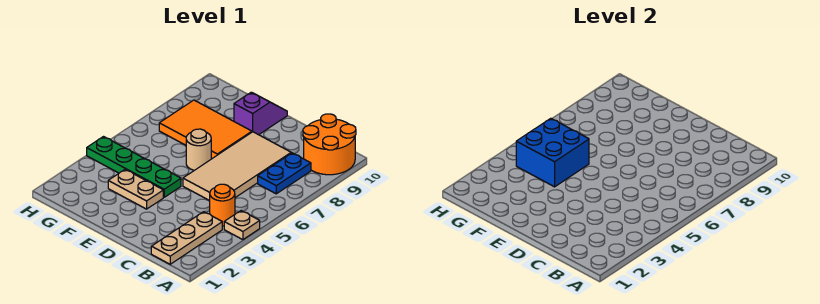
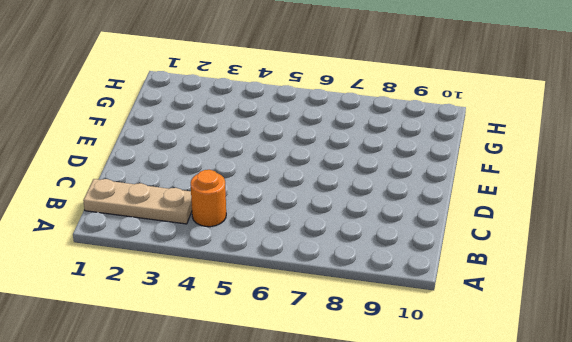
none -> tan plate A4 level 1
none -> orange round brick A9:B10 level 1
none -> blue plate B7:B8 level 1

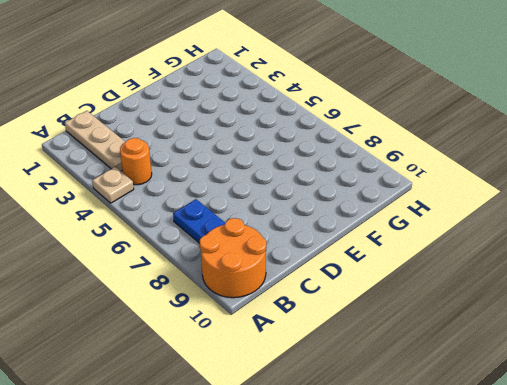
none -> tan tile C5:D8 level 1
none -> tan plate E3:F3 level 1
none -> green plate E4:H4 level 1

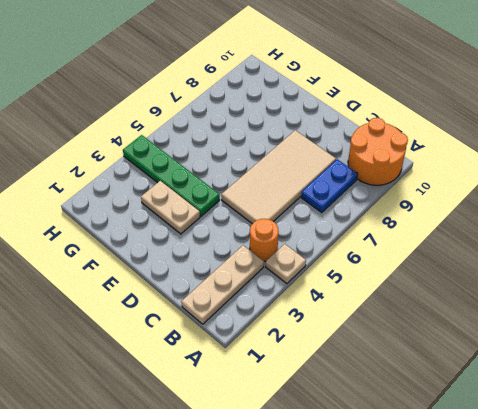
none -> tan round brick E6 level 1
none -> orange tile E7:G8 level 1
none -> purple slope E9:E10 level 1 top 9

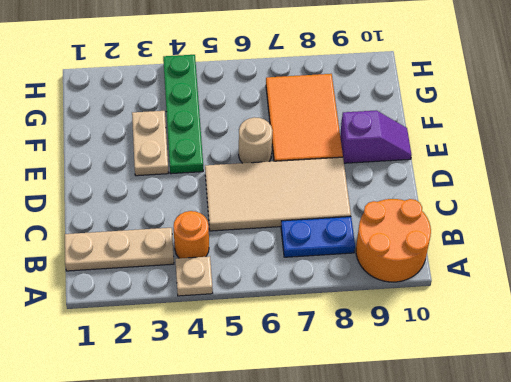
none -> blue brick F4:G5 level 2

